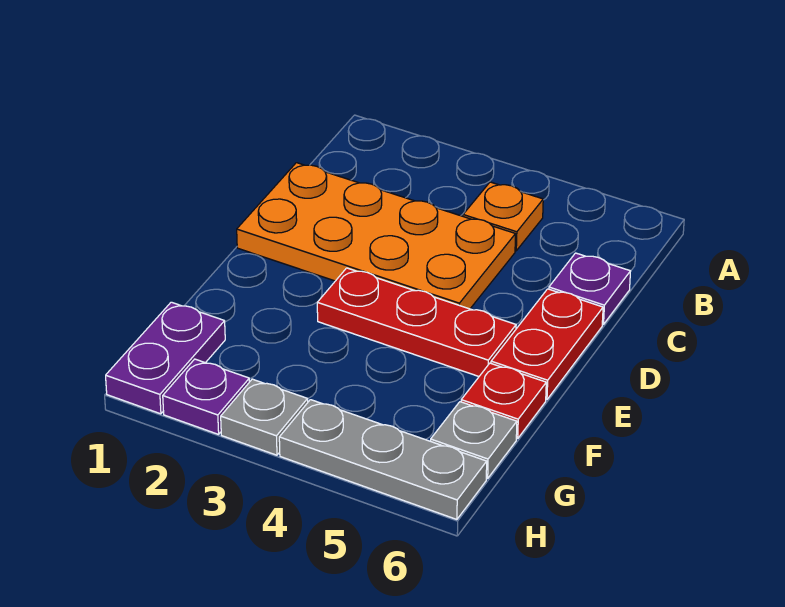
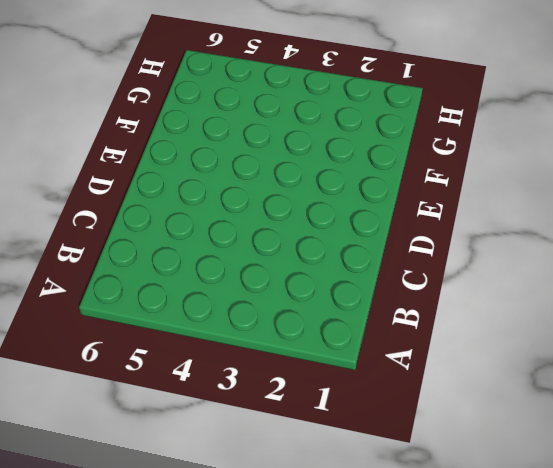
none -> orange plate B4 level 1
none -> orange plate C1:D4 level 1

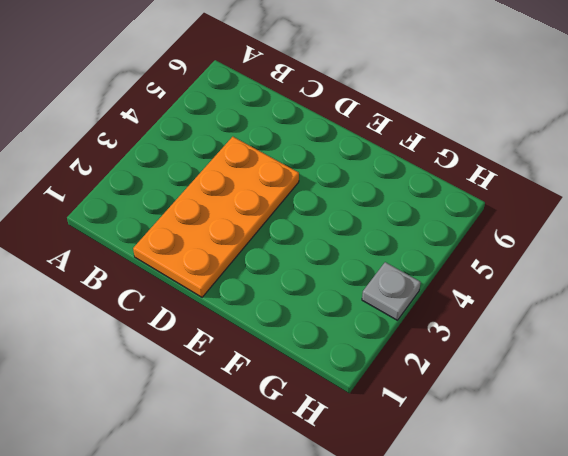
none -> orange plate B4 level 1
none -> purple plate C6 level 1

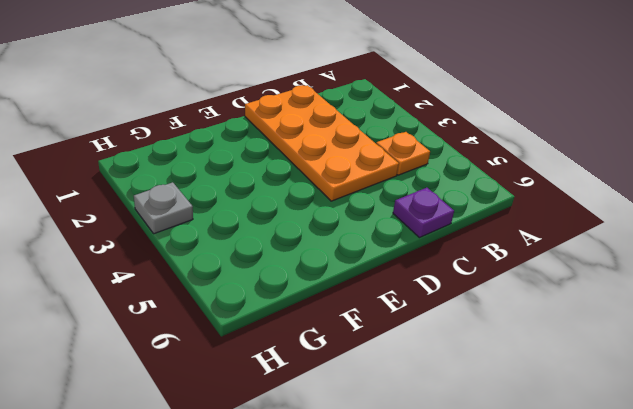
none -> red plate D6:E6 level 1
none -> red plate E3:E5 level 1

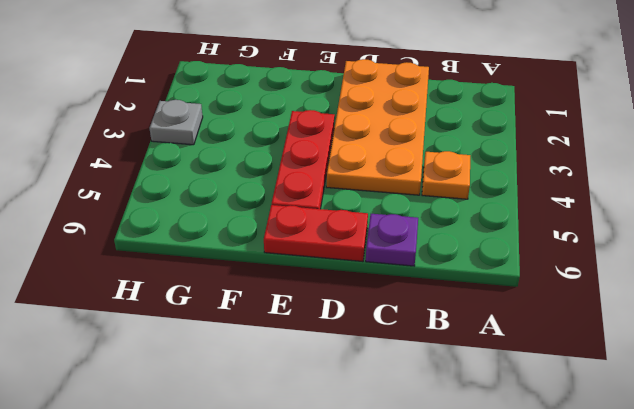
none -> red plate F6 level 1
none -> purple plate G1:H1 level 1

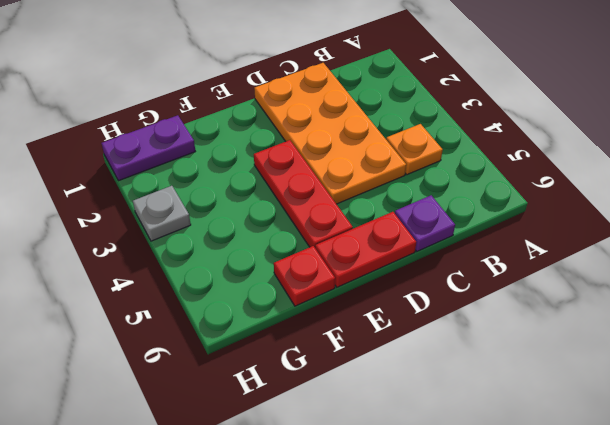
none -> grey plate G6 level 1
none -> purple plate H2 level 1

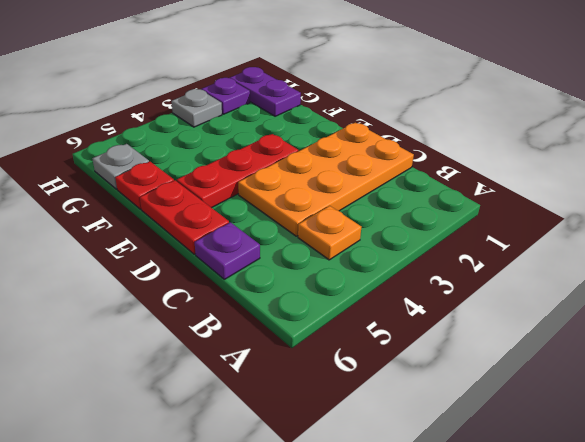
none -> grey plate H4:H6 level 1

